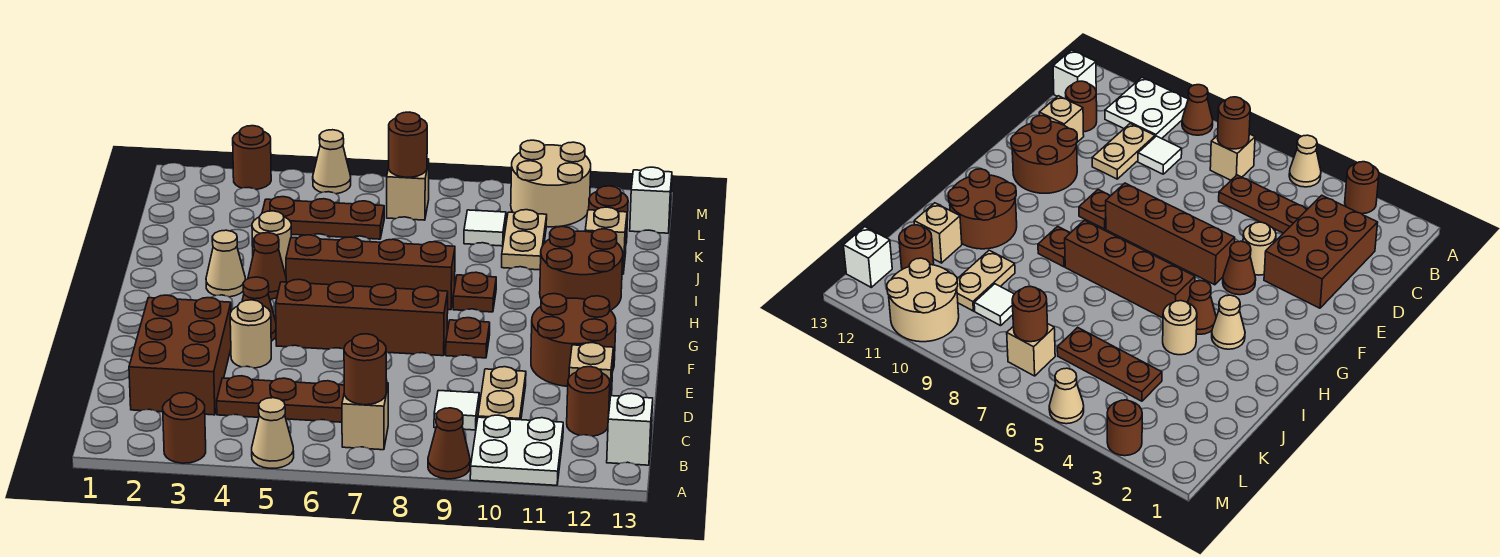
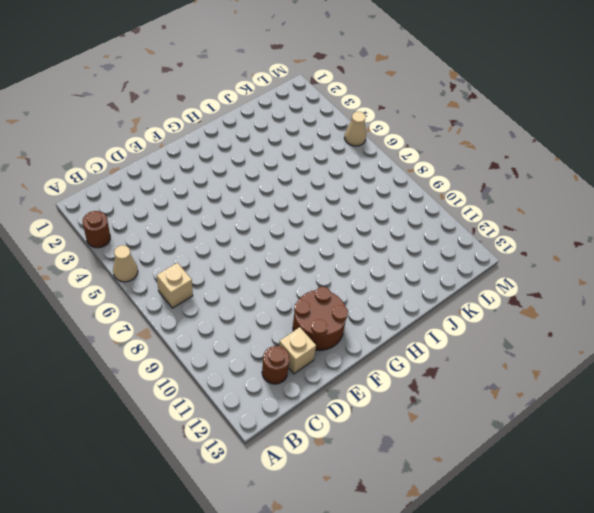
none -> brown cone A9 level 1
none -> white plate A10:B11 level 1
none -> white brick B13 level 1
none -> brown brick C2:E3 level 1

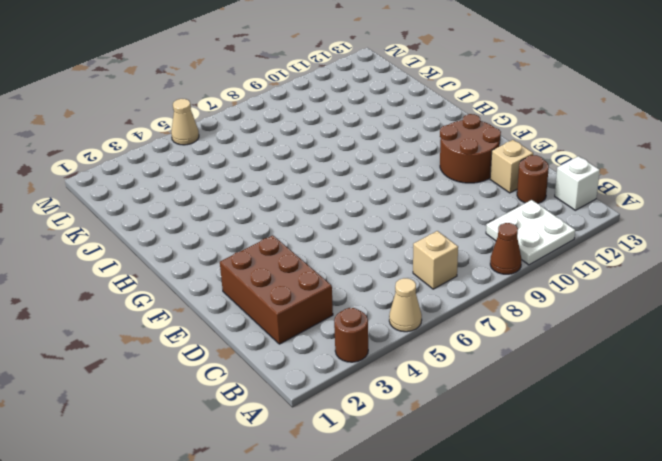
none -> brown plate C4:C6 level 1
none -> white tile C9 level 1
none -> tan plate C10:D10 level 1
none -> tan round brick E4 level 1

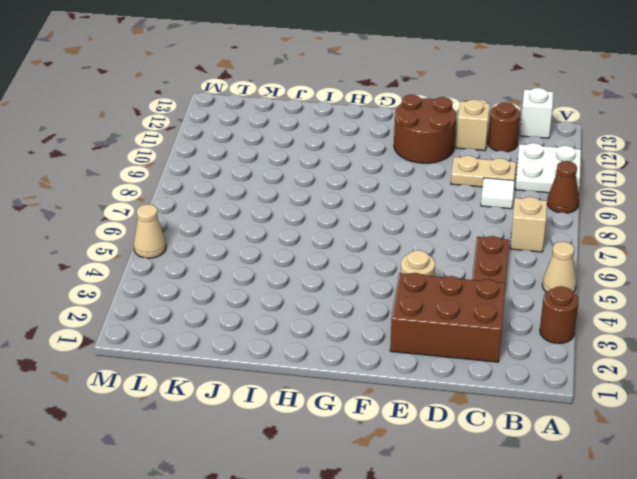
none -> brown cone F4 level 1
none -> brown brick F5:F8 level 1
none -> brown plate F9 level 1
none -> tan cone H3 level 1

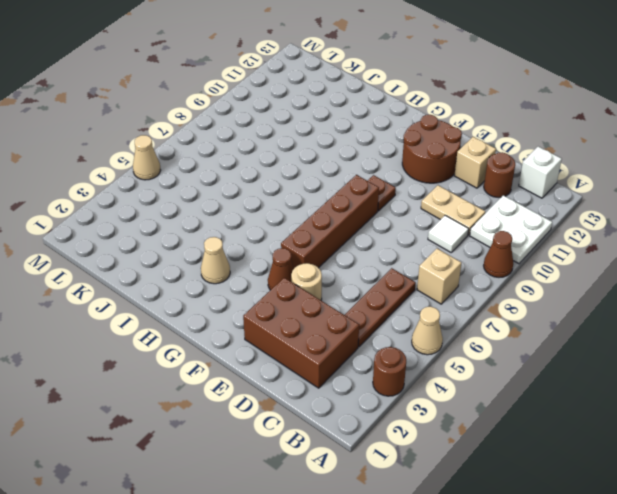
none -> brown cone H4 level 1
none -> brown brick H5:H8 level 1
none -> brown plate H9 level 1
none -> brown round brick H11:I12 level 1

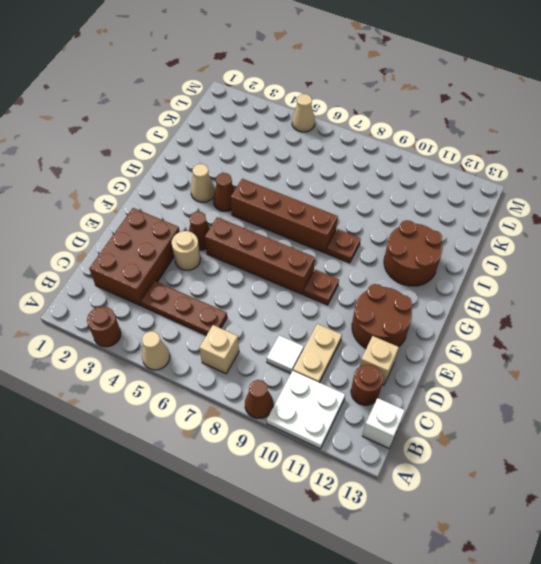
none -> tan round brick I4 level 1
none -> tan plate J10:K10 level 1
none -> tan brick J12 level 1
none -> brown plate K4:K6 level 1

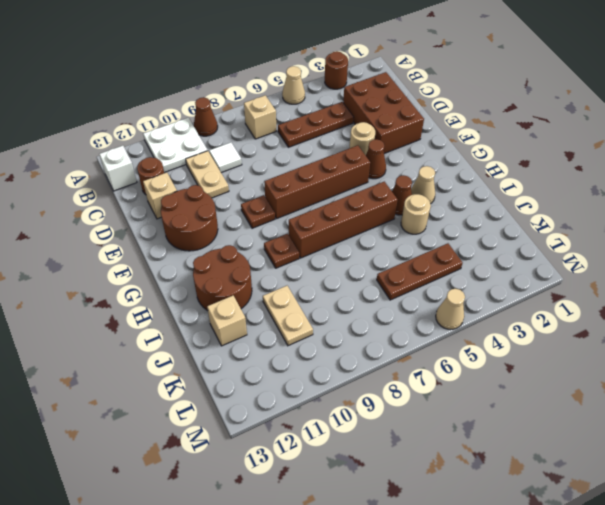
none -> white tile K9 level 1
none -> brown round brick K12 level 1
none -> tan brick L7 level 1
none -> tan round brick L10:M11 level 1

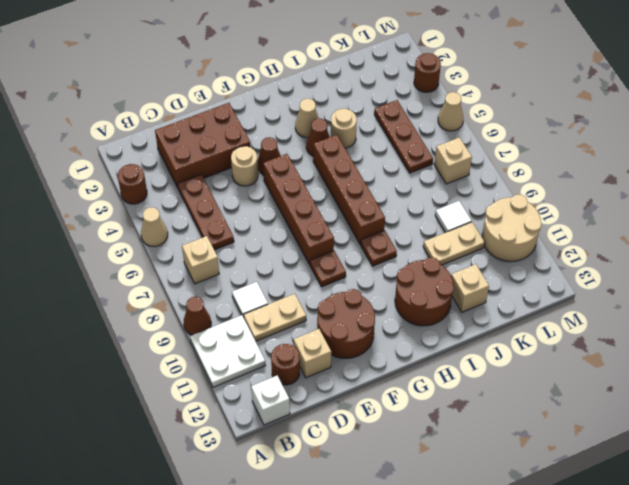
none -> brown round brick K12 level 1
none -> white brick L13 level 1
none -> brown round brick B7 level 2
none -> brown round brick L7 level 2

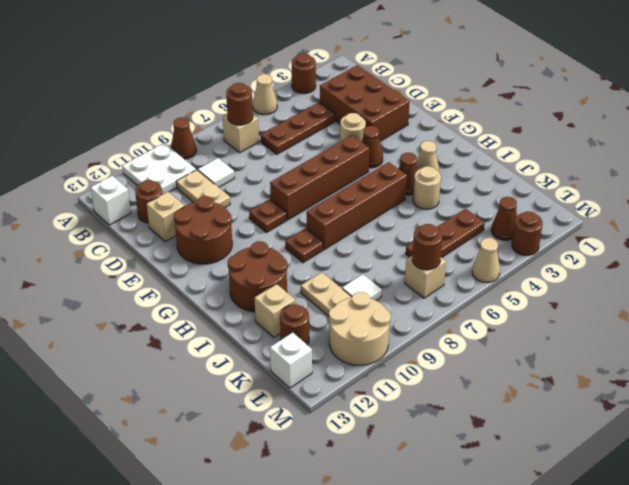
brown cone L3 level 1 -> none

